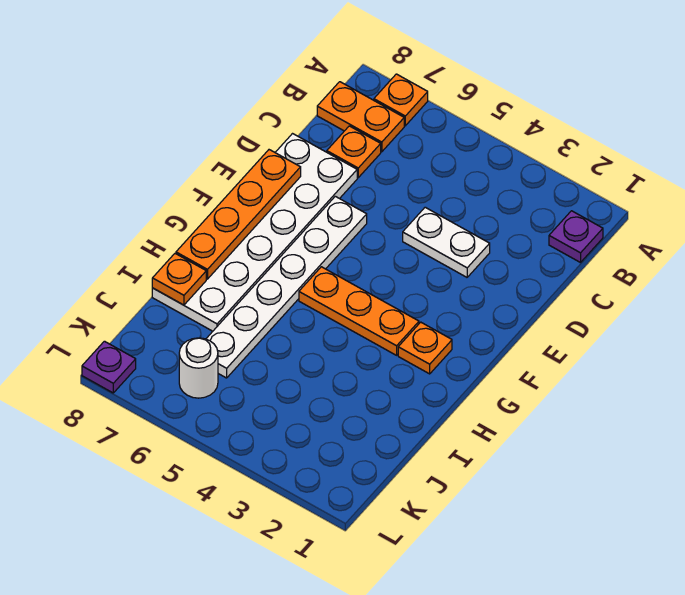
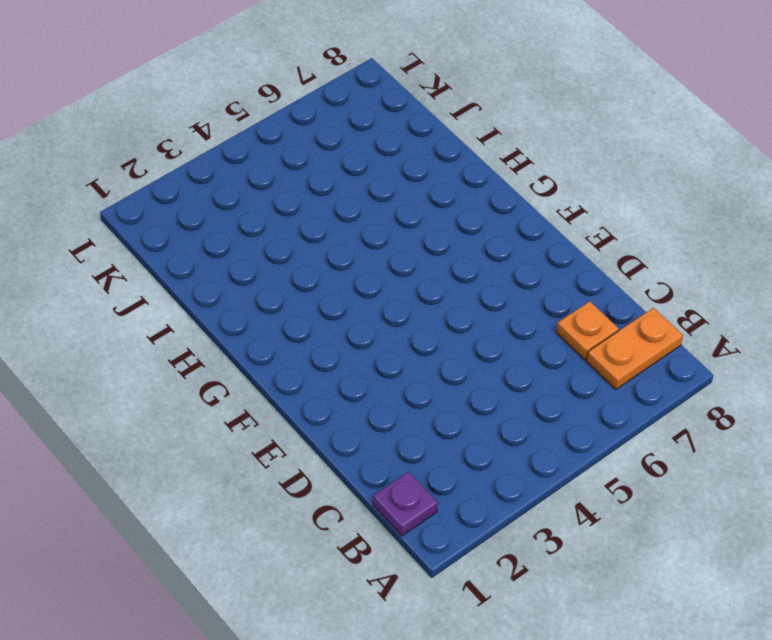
none -> orange plate A7 level 1
none -> white plate D3:D4 level 1
none -> white plate D7:I8 level 1

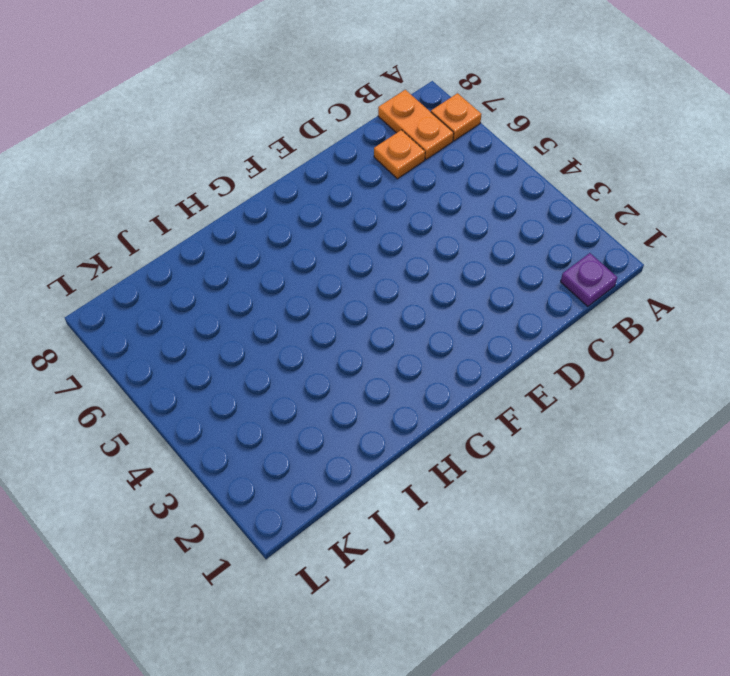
none -> white plate D3:D4 level 1
none -> white plate D7:I8 level 1
none -> white plate E6:J6 level 1

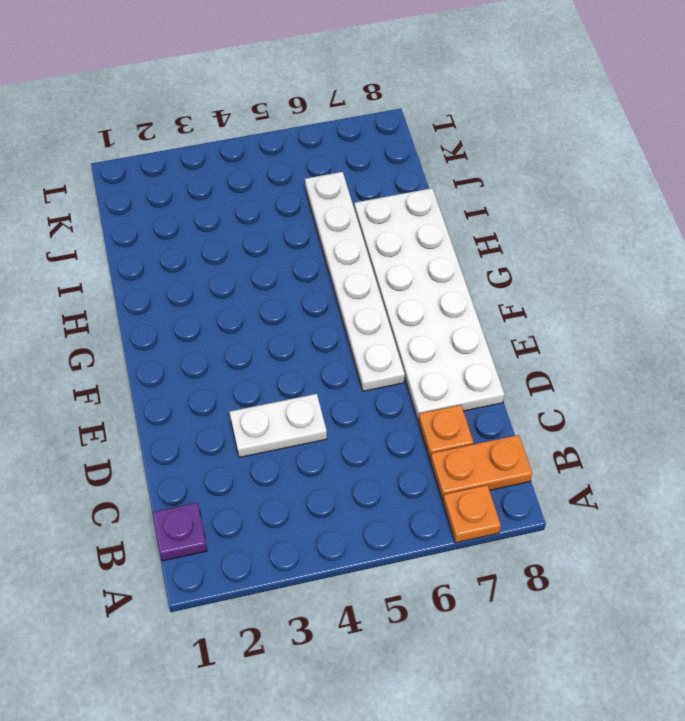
none -> orange plate G2 level 1
none -> orange plate G3:G5 level 1
none -> white round brick K6 level 1

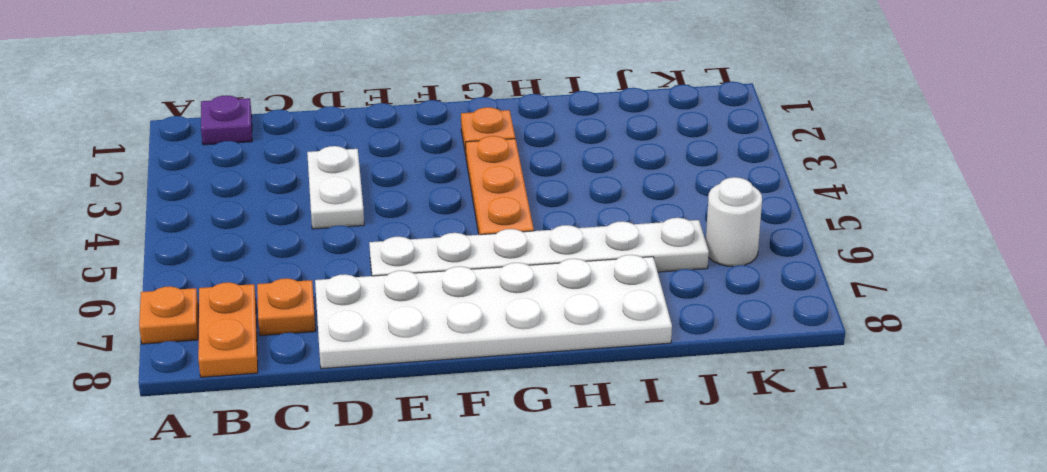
none -> purple plate L8 level 1
none -> orange plate E8:H8 level 2
none -> orange plate I8 level 2

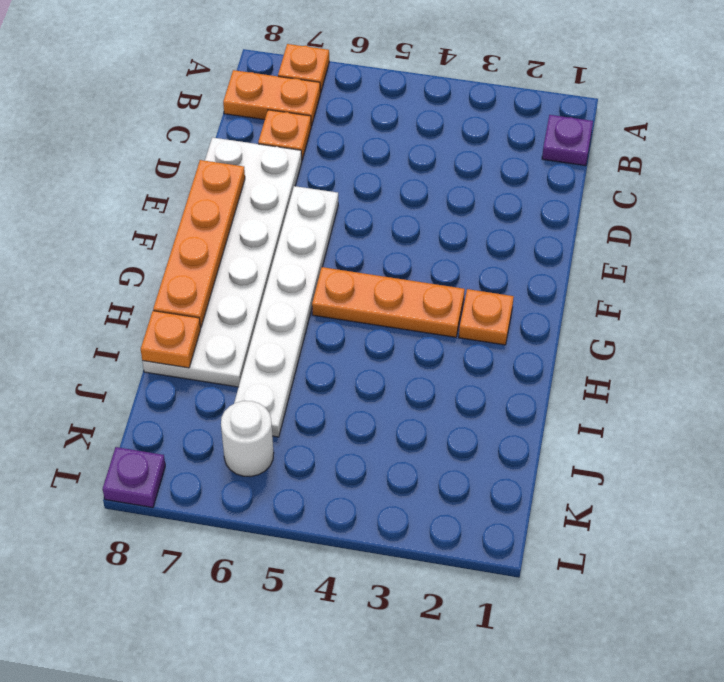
none -> white plate D3:D4 level 1

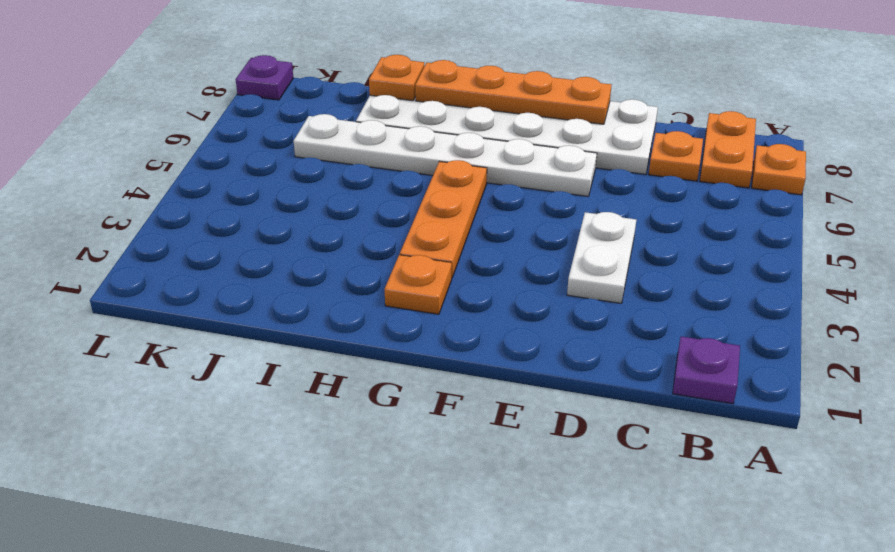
none -> white round brick K6 level 1

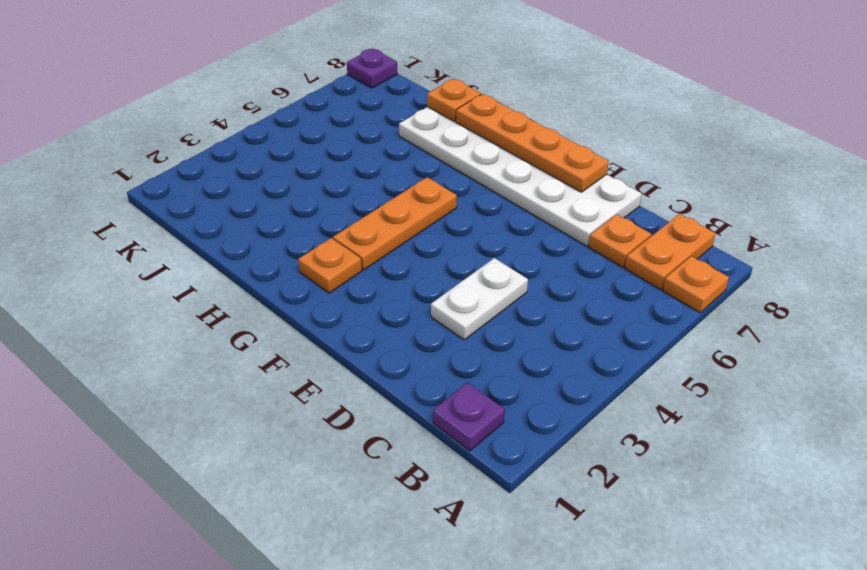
none -> white plate E6:J6 level 1
none -> white round brick K6 level 1

